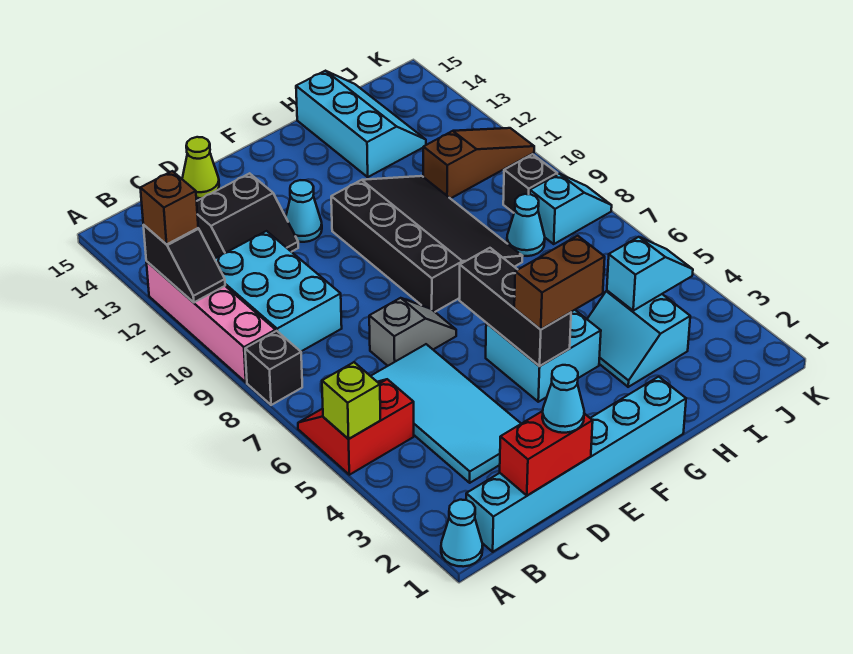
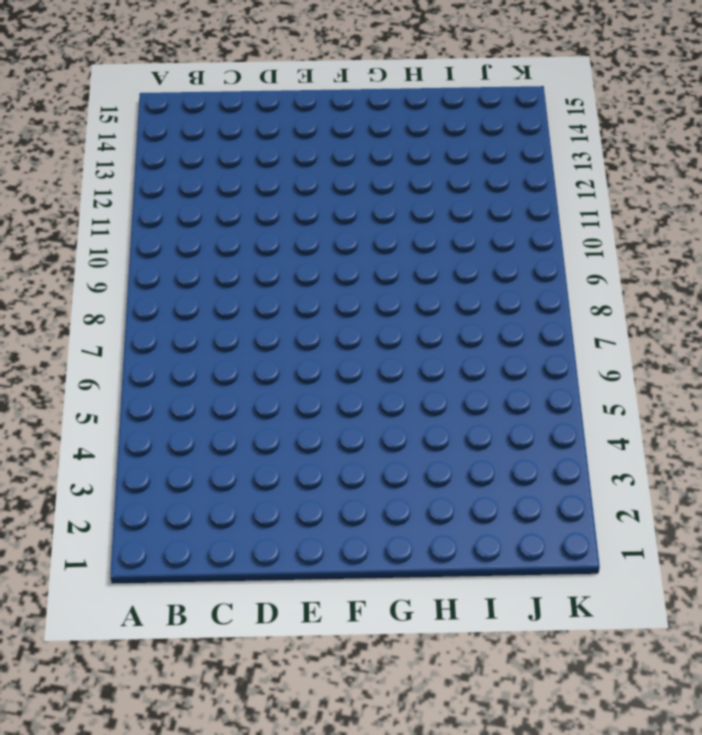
none -> cyan cone A1 level 1
none -> red slope A5:B6 level 1 top 5
none -> black brick A8 level 1

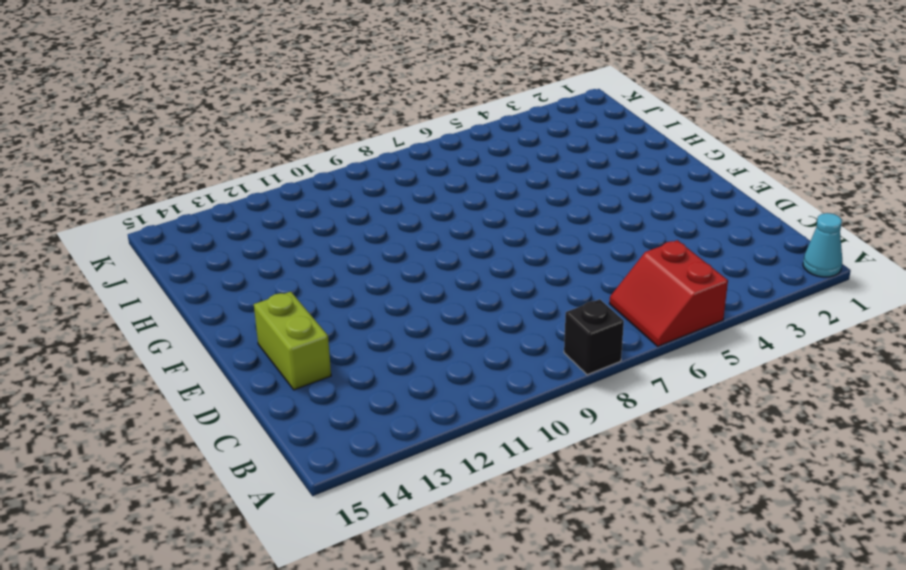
lime brick D14:E14 level 1 -> none
none -> pink brick A9:A12 level 1
none -> cyan brick B1:G1 level 1
none -> cyan brick B9:C11 level 1

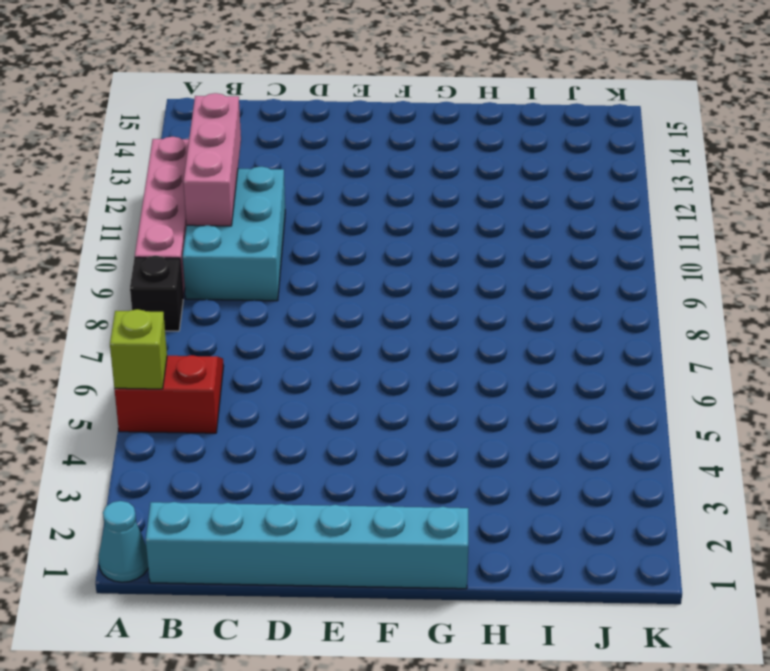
pink brick B10:B12 level 2 -> none
none -> cyan tile C3:D6 level 1
none -> black slope C12:D13 level 1 top 13
none -> grey slope D7:E7 level 1 top D

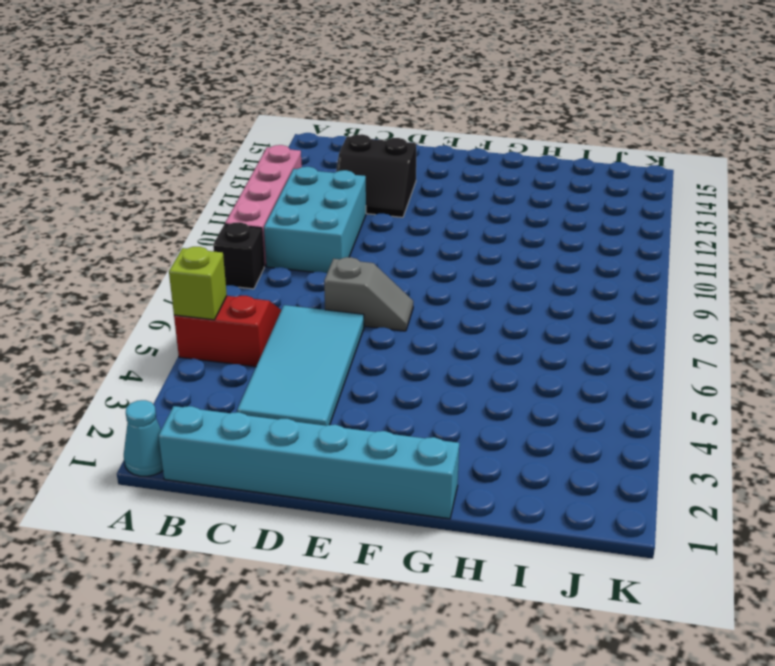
none -> lime cone D15 level 1
none -> cyan cone E12 level 1
none -> cyan brick F4:G5 level 1

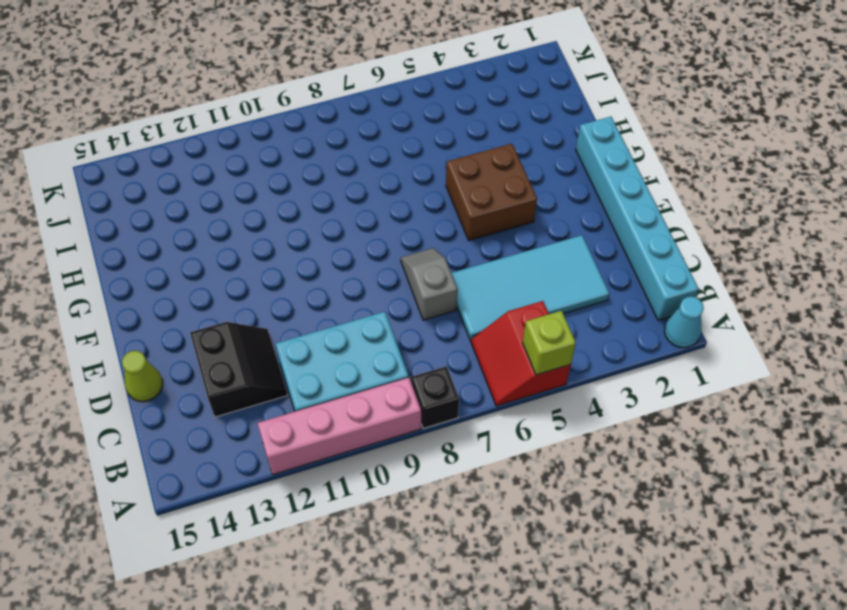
brown brick F4:G5 level 1 -> cyan brick F4:G5 level 1
none -> cyan cone E12 level 1
none -> black slope F8:H11 level 1 top F
none -> cyan slope H3:I4 level 1 top I

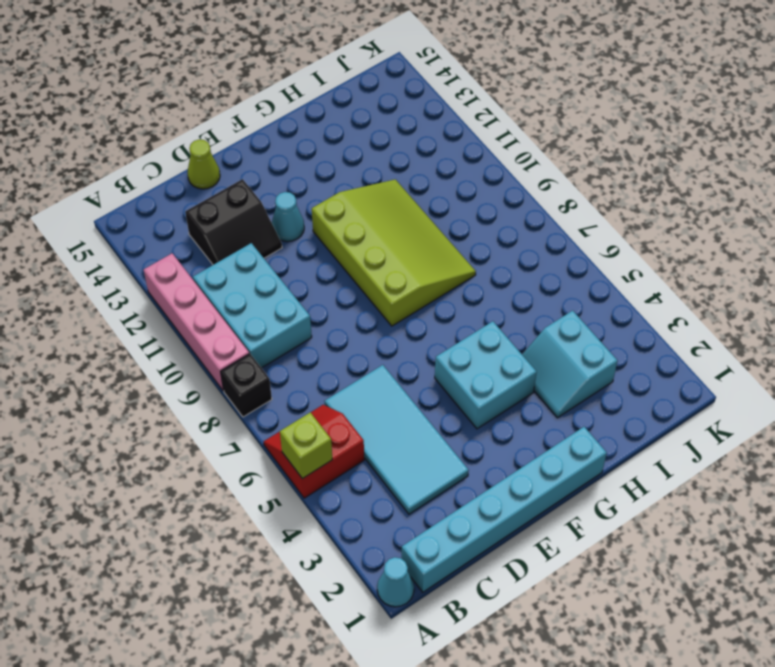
lime slope F8:H11 level 1 top F -> black slope F8:H11 level 1 top F
none -> grey slope D7:E7 level 1 top D
none -> cyan slope H13:I15 level 1 top H
none -> cyan cone I8 level 1

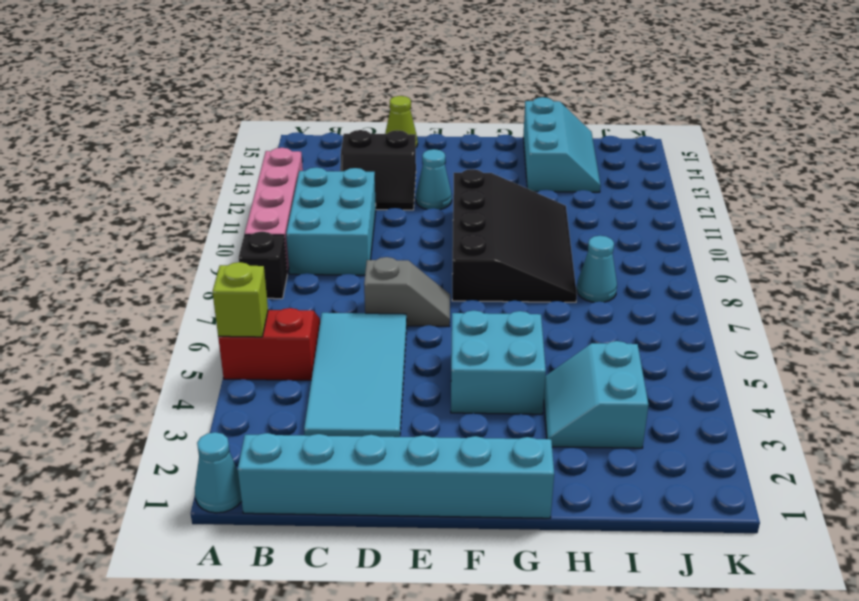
none -> brown slope I11:K11 level 1 top I
none -> cyan slope J8:K8 level 1 top J
none -> black brick J9 level 1

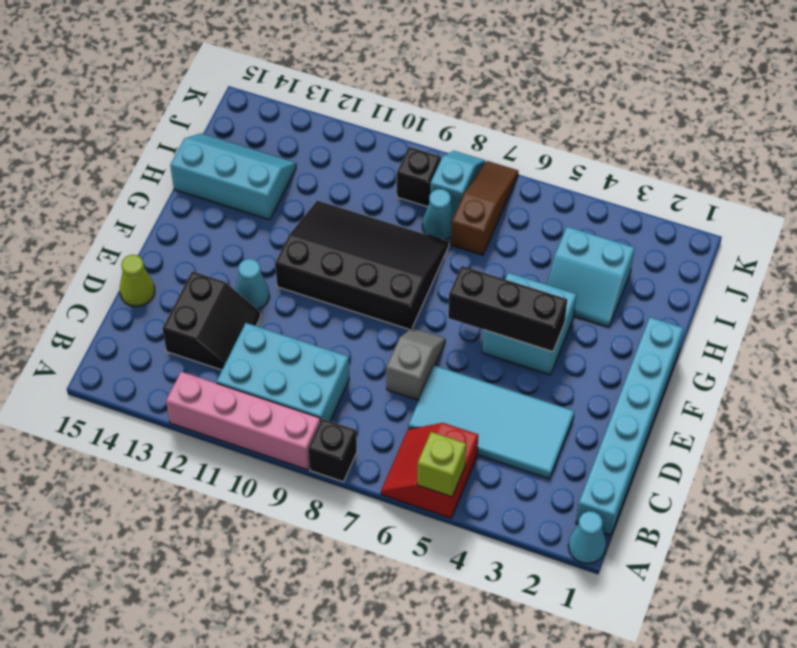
brown slope I7:K7 level 1 top I -> brown slope I11:K11 level 1 top I
none -> black slope A11:A12 level 2 top 12
none -> red brick C1:D1 level 2
none -> cyan slope I4:J4 level 2 top I

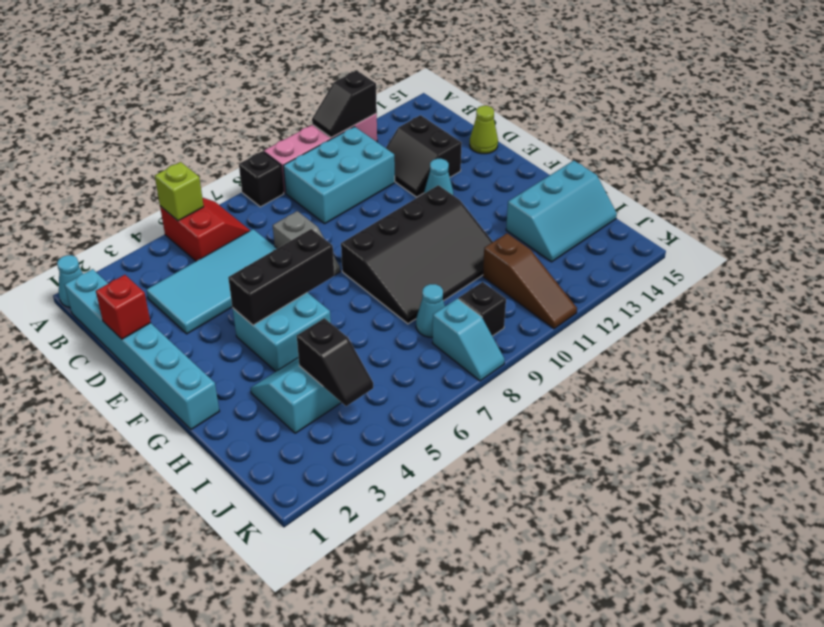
red brick D1 level 2 -> red brick C1:D1 level 2
black slope I4:J4 level 2 top I -> cyan slope I4:J4 level 2 top I
none -> brown brick A12 level 3
none -> cyan cone D1 level 3
none -> brown brick F4:G4 level 3

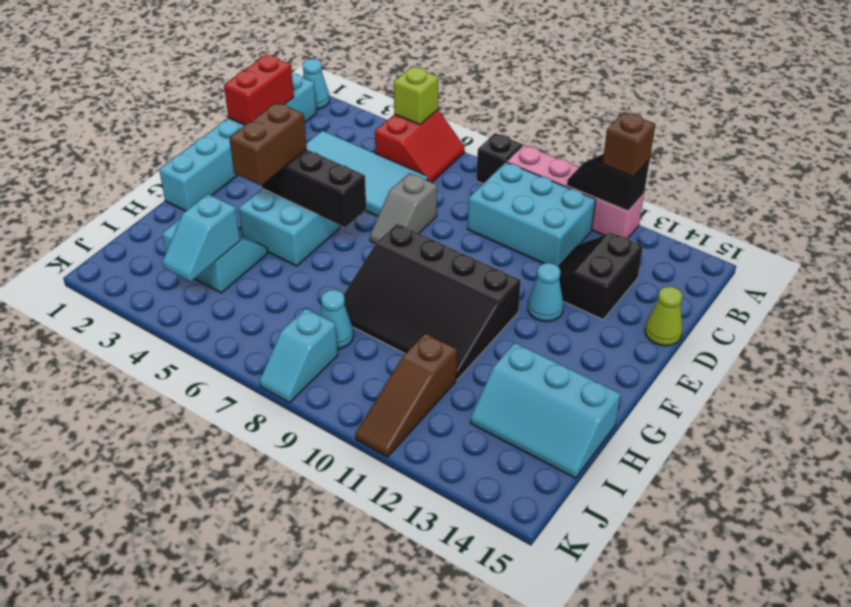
none -> black brick J9 level 1
none -> cyan cone D1 level 3

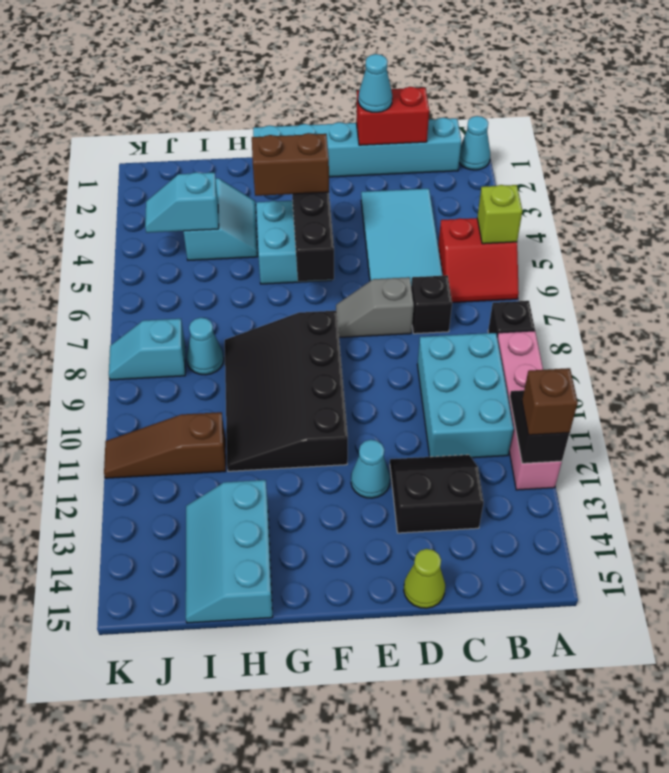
black brick C7 level 1 -> black brick J9 level 1

